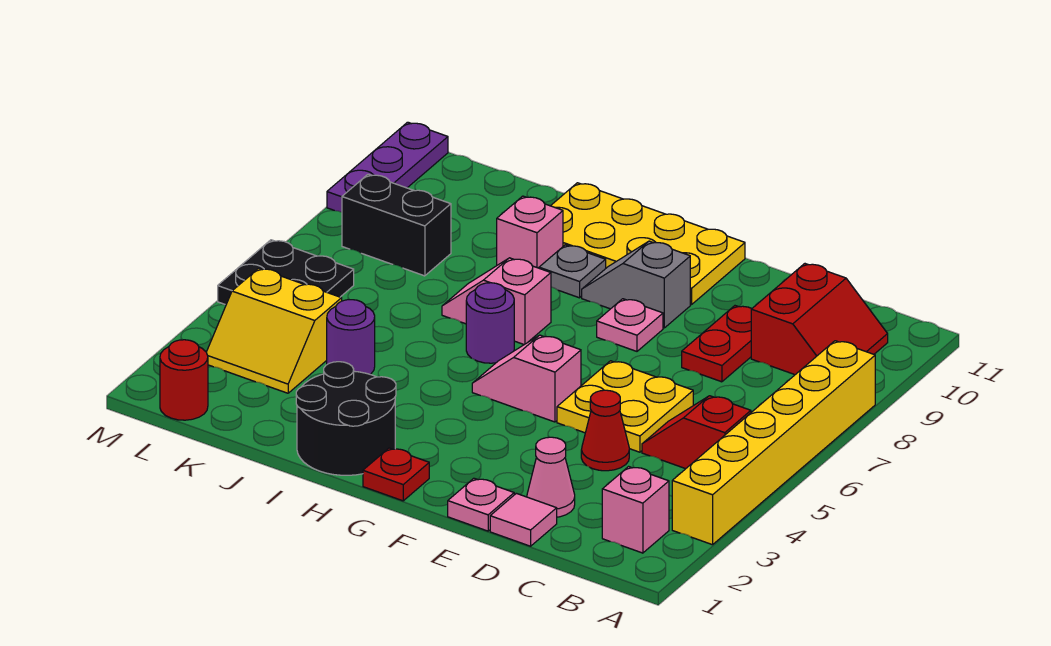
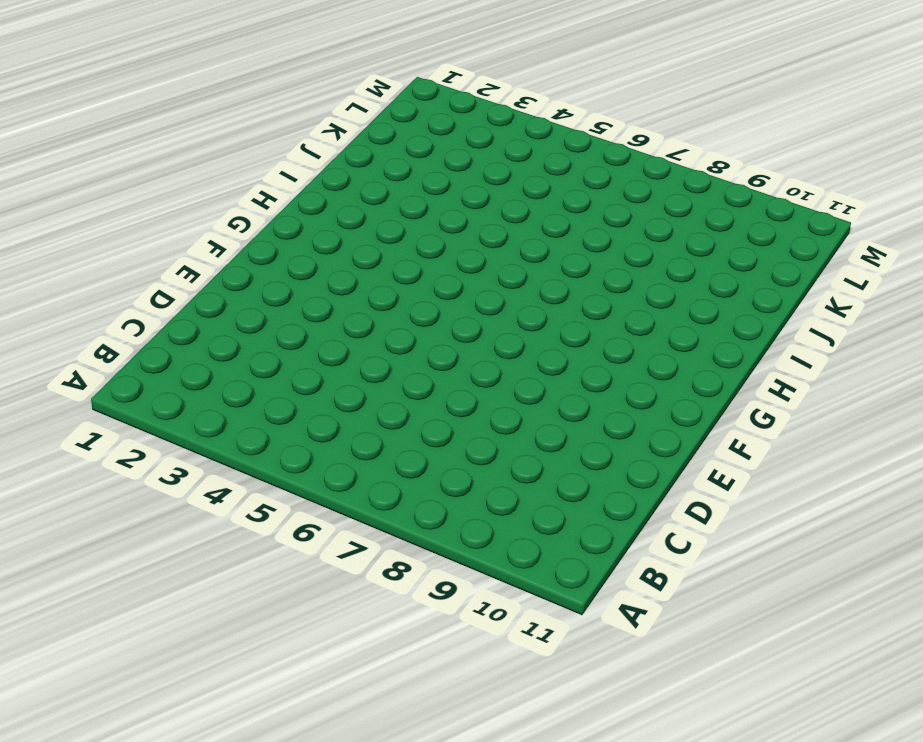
none -> yellow brick A3:A8 level 1
none -> pink brick B2 level 1
none -> red slope B5:C5 level 1 top B

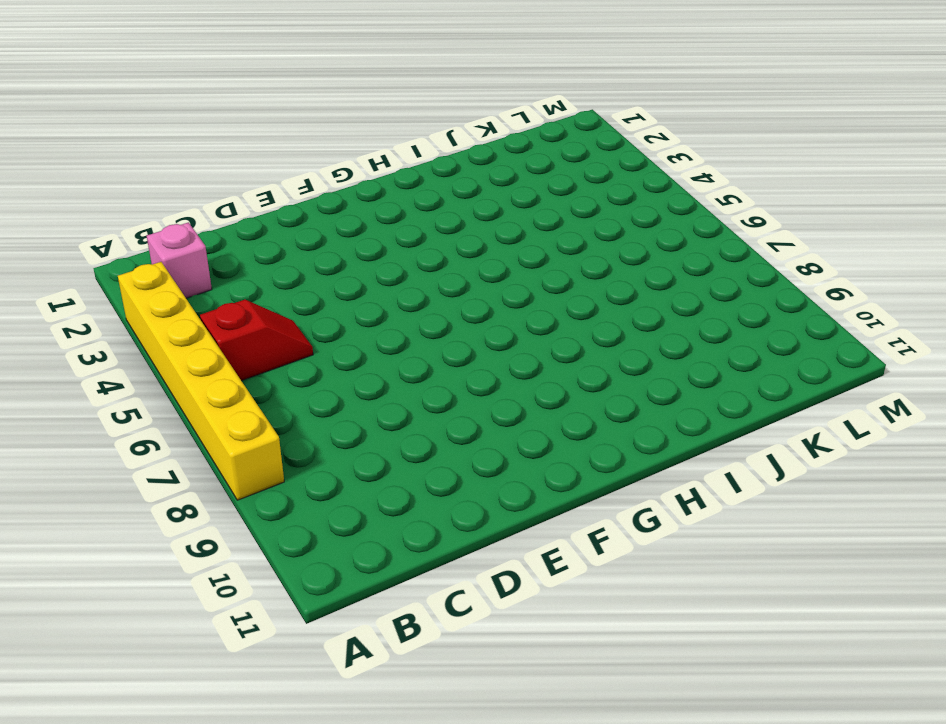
none -> red slope B9:C10 level 1 top C
none -> pink tile D1 level 1
none -> pink cone D2 level 1

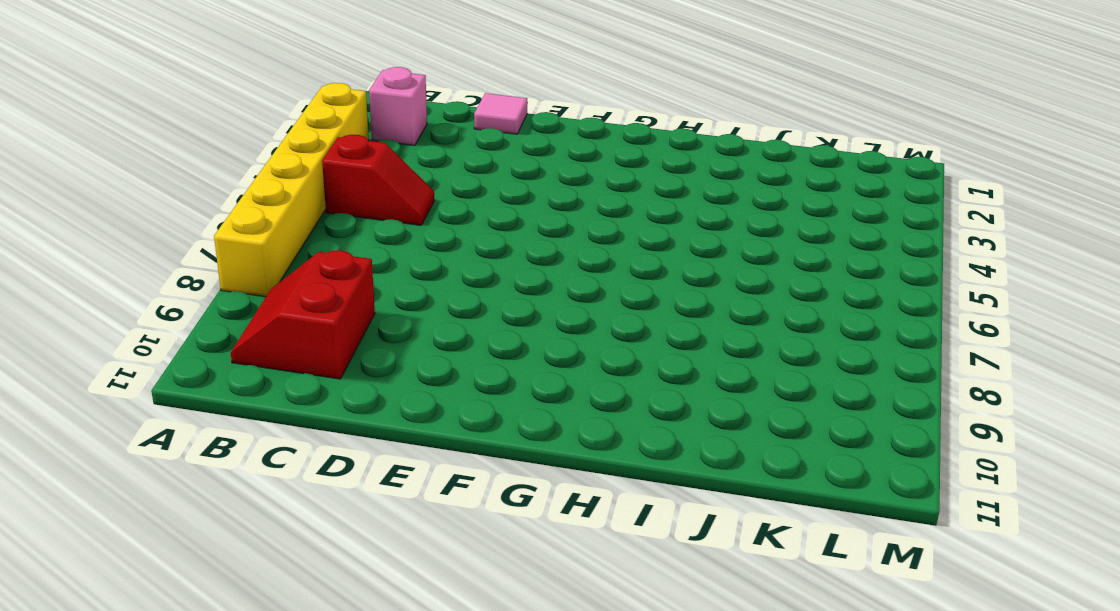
none -> pink cone D2 level 1
none -> red cone D4 level 1
none -> yellow plate D5:E6 level 1

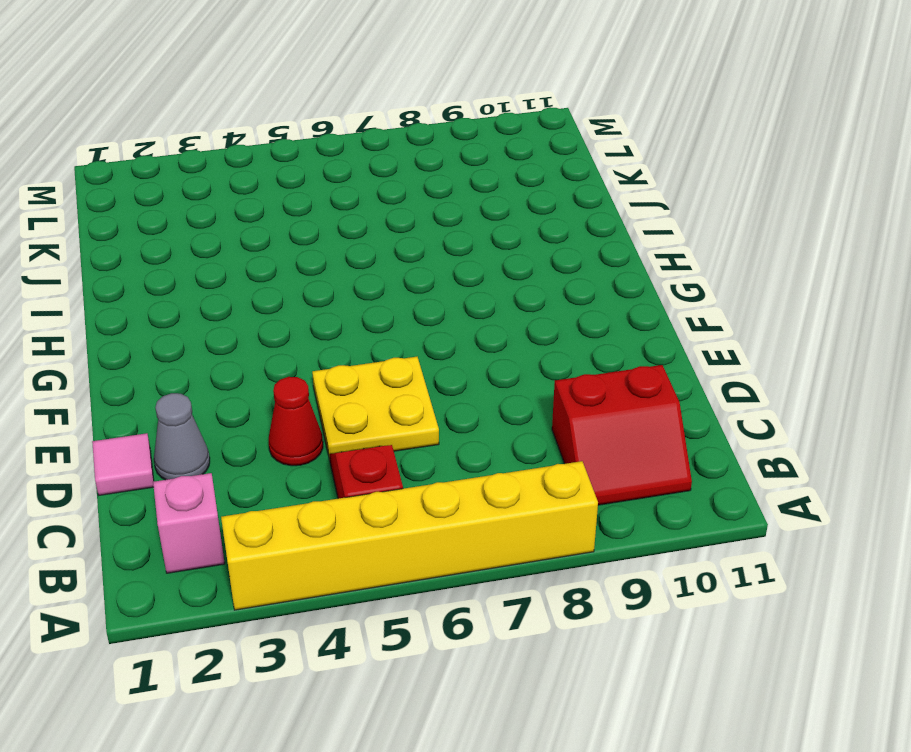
grey cone D2 level 1 -> pink cone D2 level 1
none -> red plate D8:D9 level 1
none -> pink plate E1 level 1
none -> pink slope F5:G5 level 1 top F

